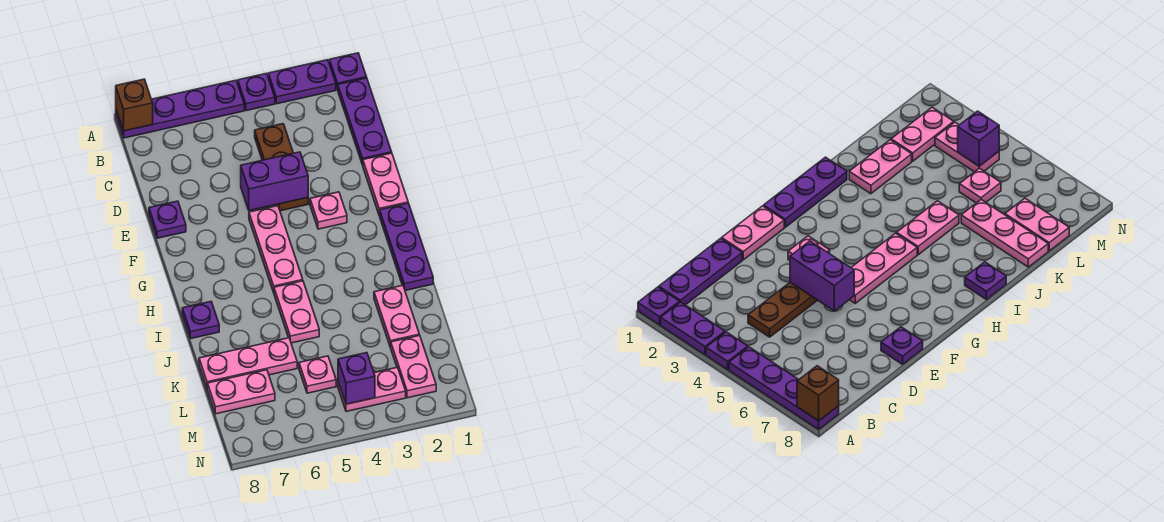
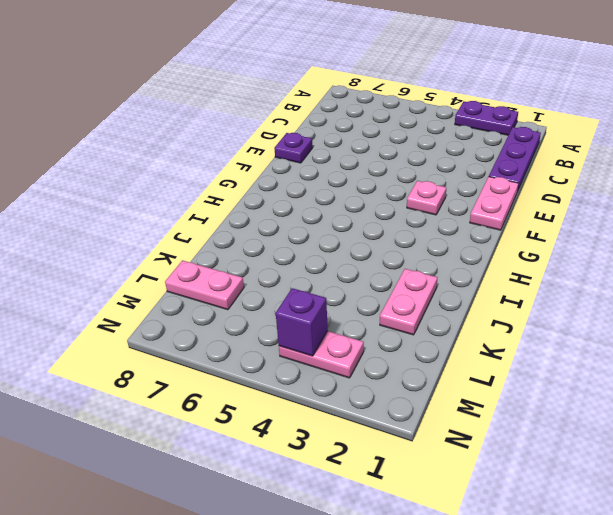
none -> purple plate A1 level 1
none -> purple plate A4 level 1
none -> purple plate A5:A8 level 1

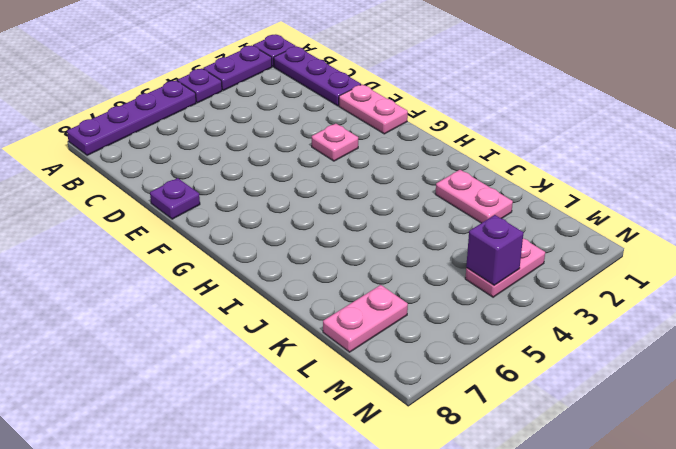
none -> brown plate C4:E4 level 1
none -> pink plate F5:H5 level 1
none -> purple plate G1:I1 level 1

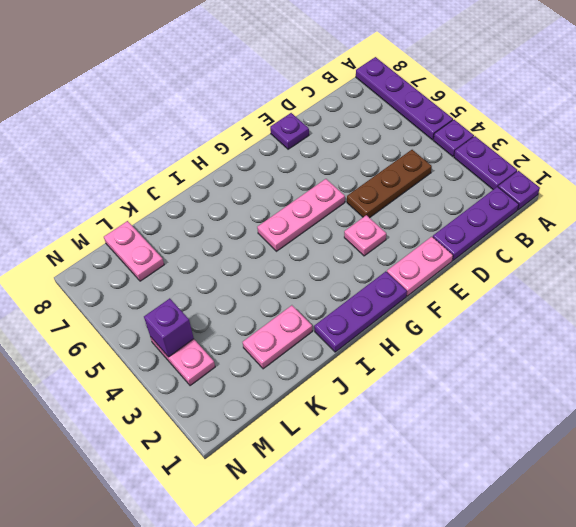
none -> pink plate I5:J5 level 1
none -> purple plate I8 level 1
none -> pink plate K6:K8 level 1

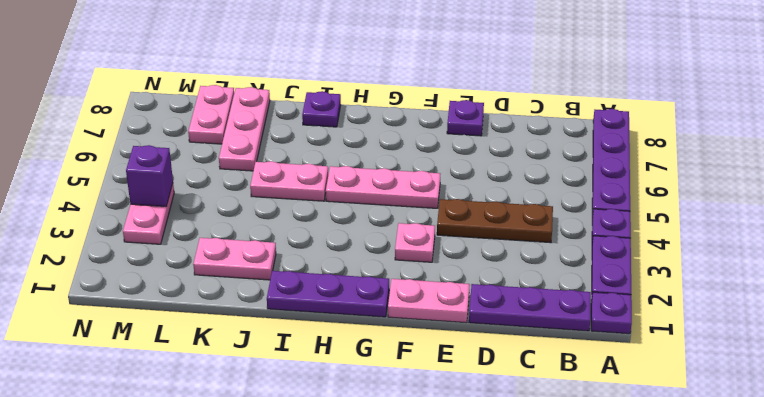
none -> pink plate L2:M2 level 1
none -> pink plate L5 level 1
none -> brown brick A8 level 2

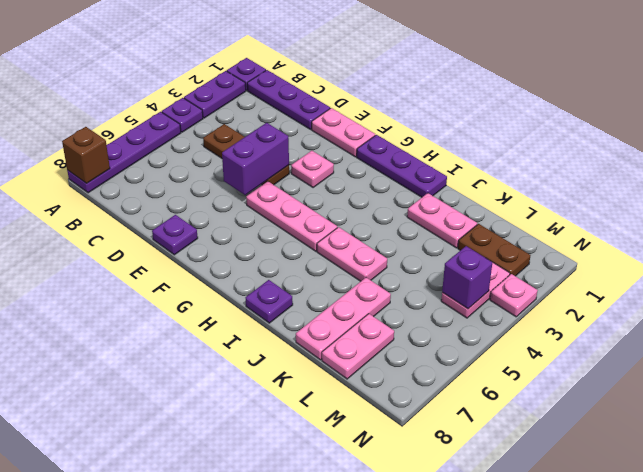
brown plate L2:M2 level 1 -> pink plate L2:M2 level 1
pink plate N3 level 1 -> pink plate L5 level 1

